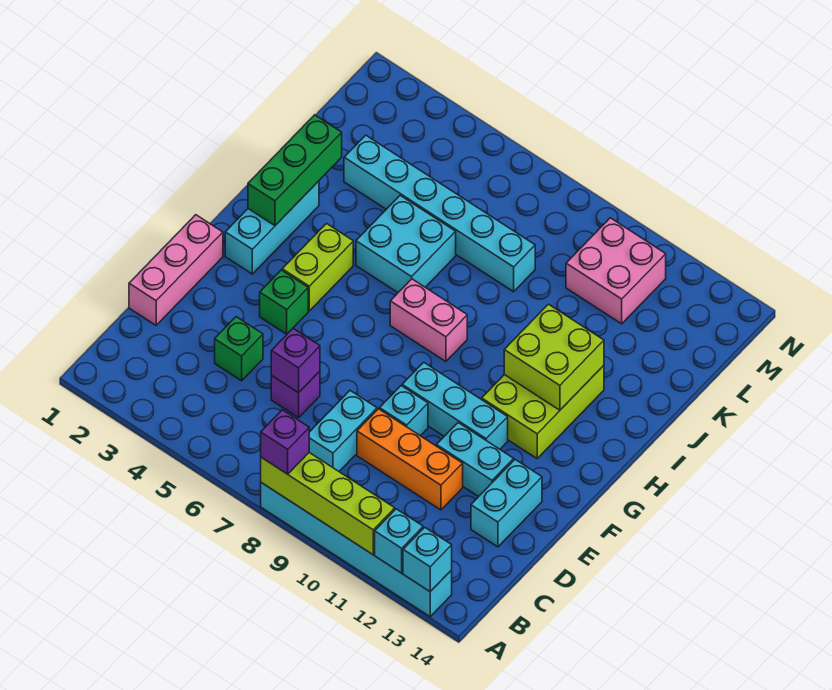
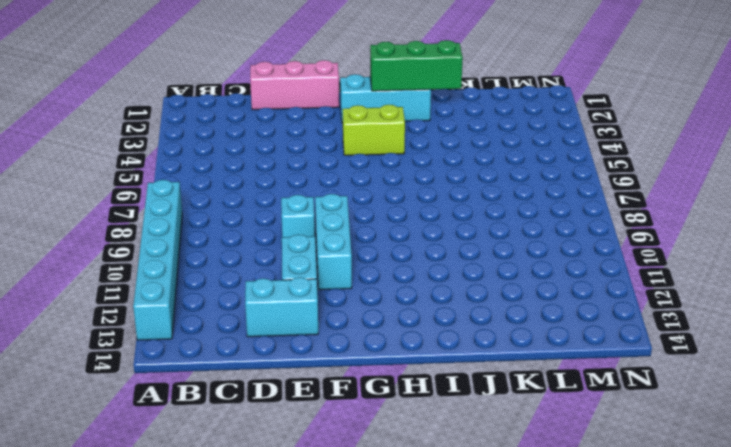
none -> cyan brick C8:D8 level 1
none -> green brick D4 level 1
none -> purple brick D6 level 1

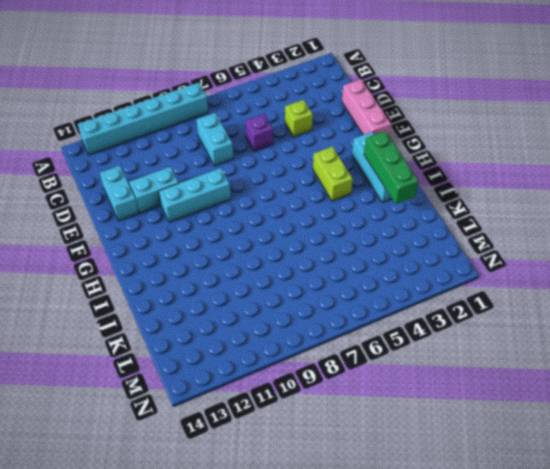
lime brick D4 level 1 -> green brick D4 level 1
none -> orange brick D9:D11 level 1
none -> cyan brick E9 level 1
none -> green brick F4 level 1

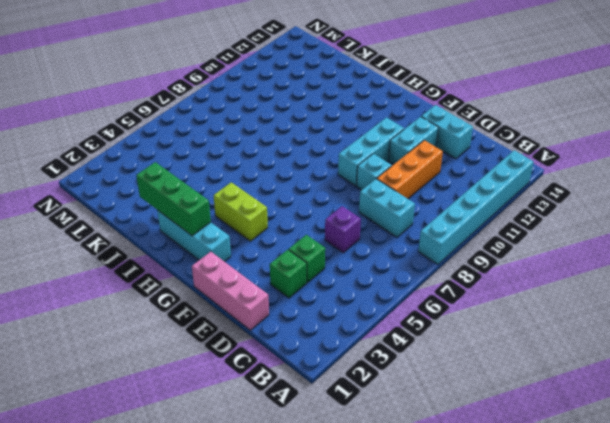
green brick D3 level 1 -> green brick F4 level 1
none -> lime brick G11:I12 level 1
none -> pink brick H7:H8 level 1
none -> cyan brick I5:J6 level 1

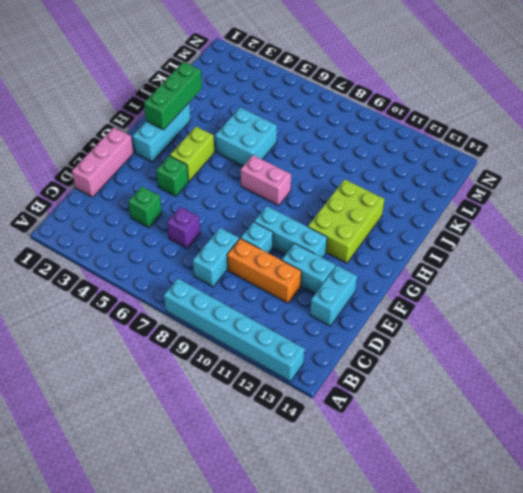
none -> cyan brick K3:K8 level 1
none -> pink brick L10:M11 level 1
none -> lime brick A8:A11 level 2

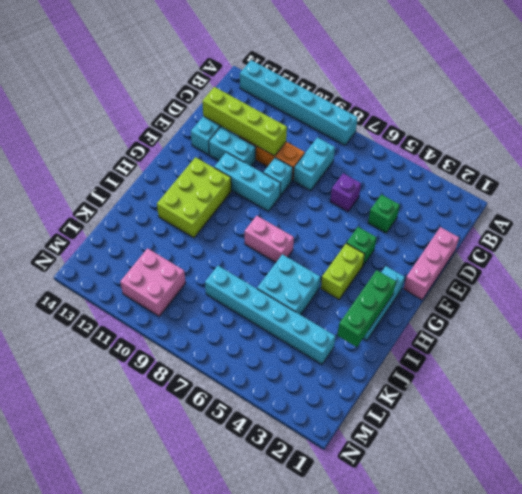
lime brick D10:D13 level 2 -> lime brick A8:A11 level 2
none -> cyan brick A12 level 2
none -> cyan brick A13 level 2
none -> purple brick D6 level 2

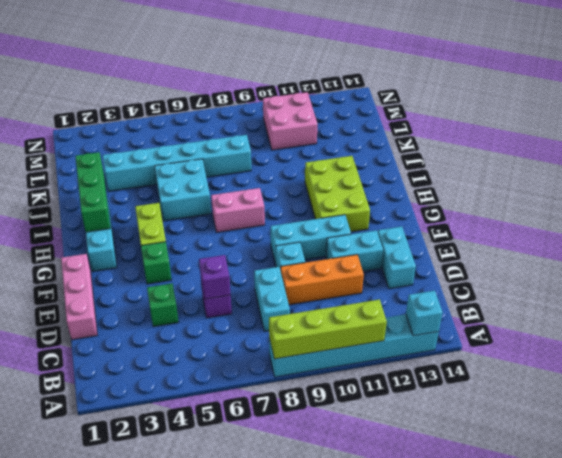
none -> cyan brick A12 level 2
none -> lime brick H11:I12 level 2
none -> purple brick A8 level 3

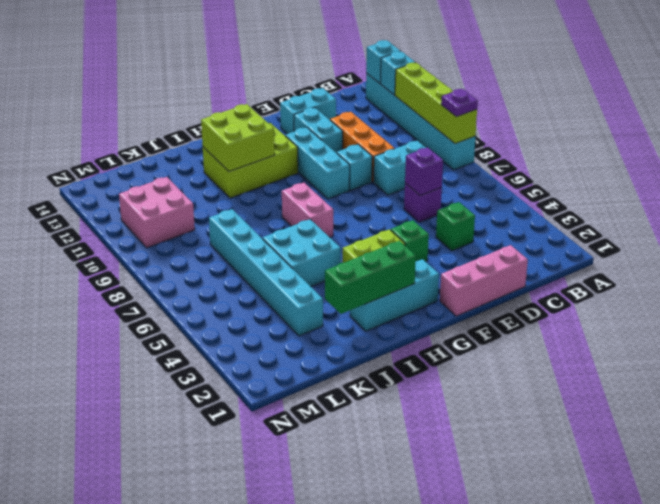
purple plate A8 level 3 -> purple brick A8 level 3

